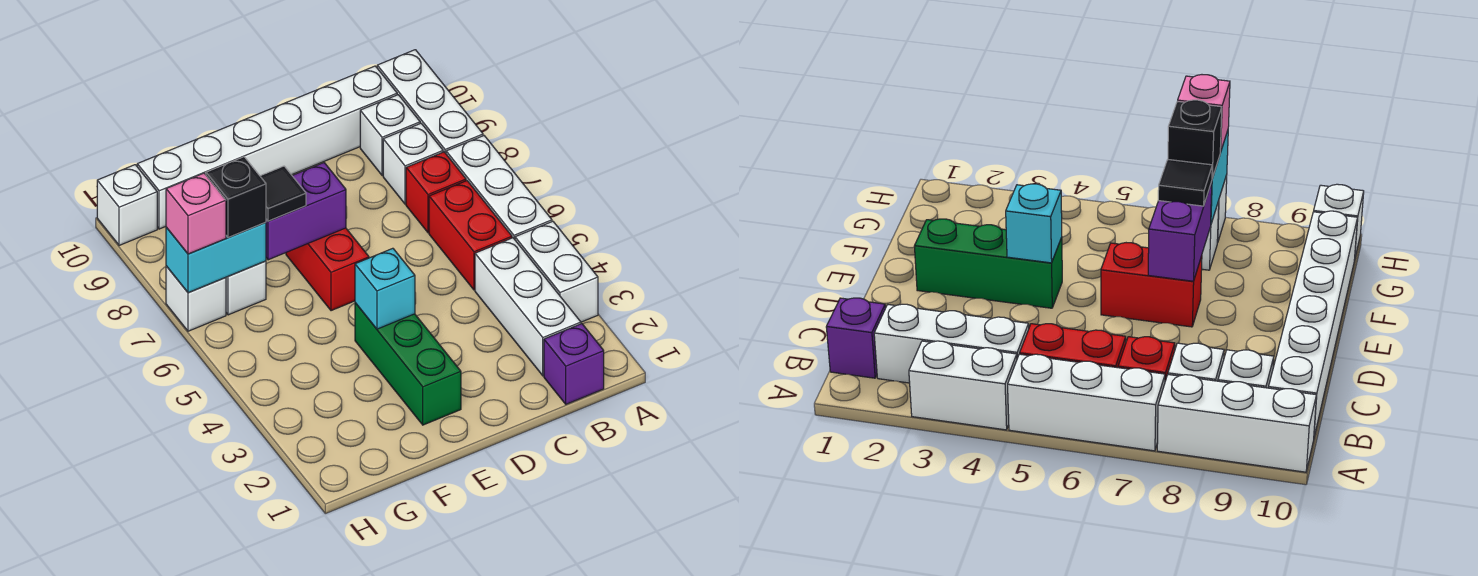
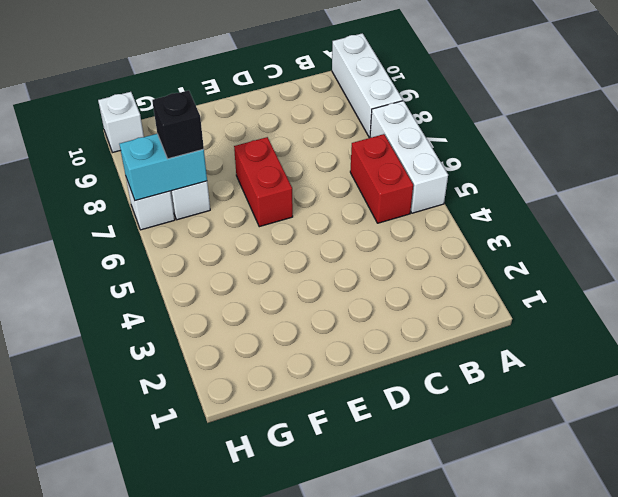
none -> white brick A3:A4 level 1
none -> purple brick B1 level 1
none -> white brick B2:B4 level 1

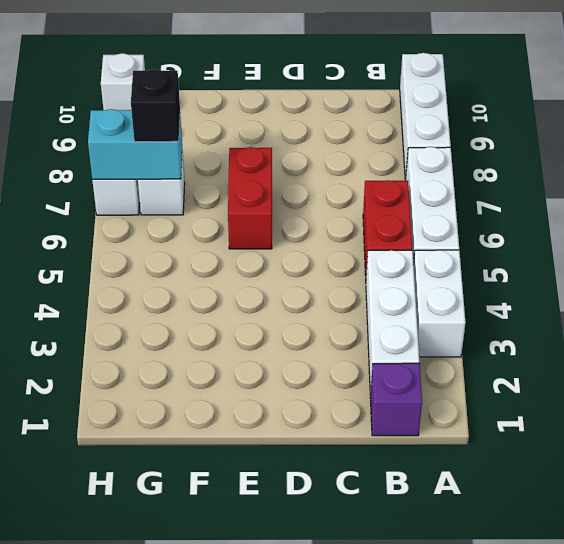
none -> red brick B7 level 1
none -> white brick B8 level 1
none -> white brick B9 level 1

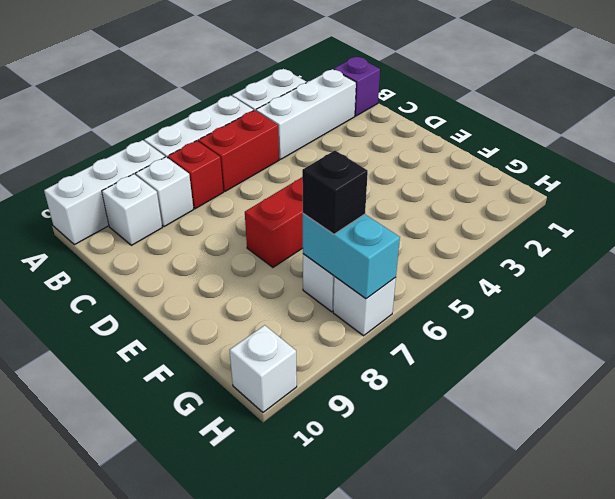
none -> white brick B10:G10 level 1
none -> green brick E2:E4 level 1
none -> cyan brick E4 level 2

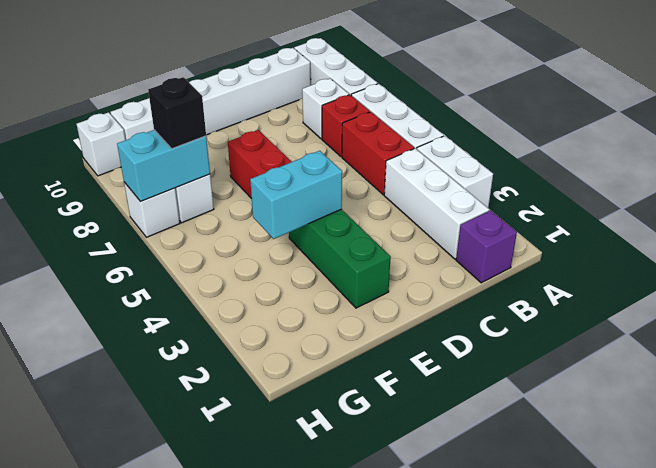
cyan brick E4:F4 level 2 -> cyan brick E4 level 2
none -> white brick B9 level 1
none -> purple brick E7:F7 level 2
none -> black tile F7 level 3

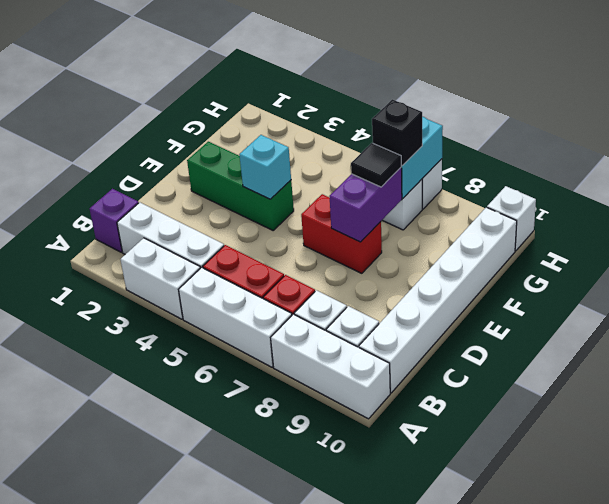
none -> pink brick H7 level 3

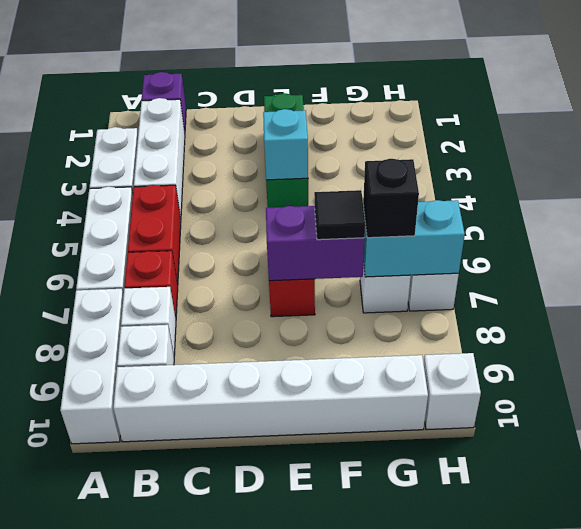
none -> pink brick H7 level 3

